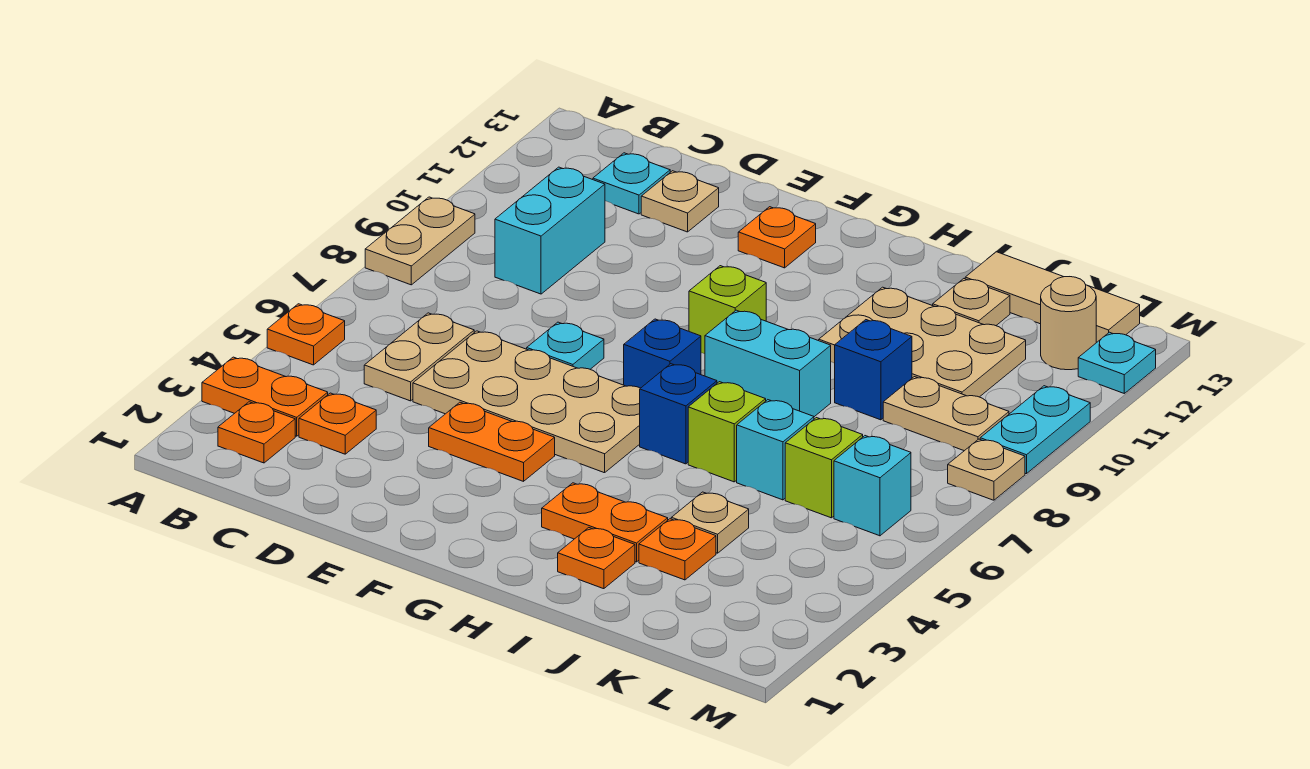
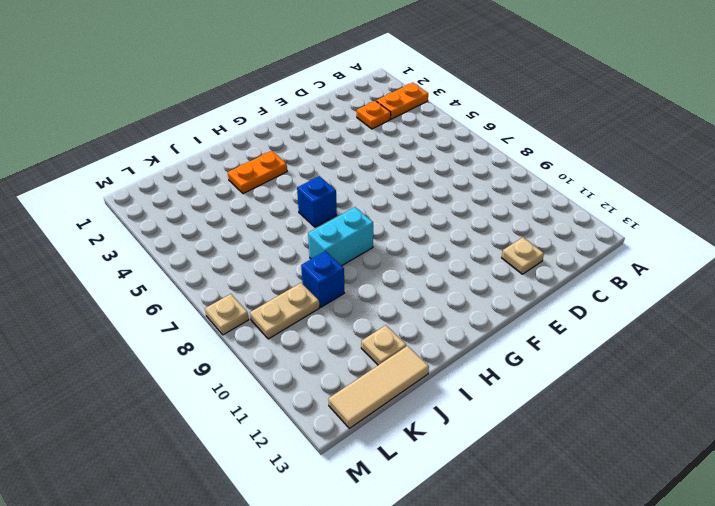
none -> orange plate A5 level 1
none -> tan plate A8:A9 level 1
none -> orange plate B2 level 1
none -> tan plate C5:C6 level 1

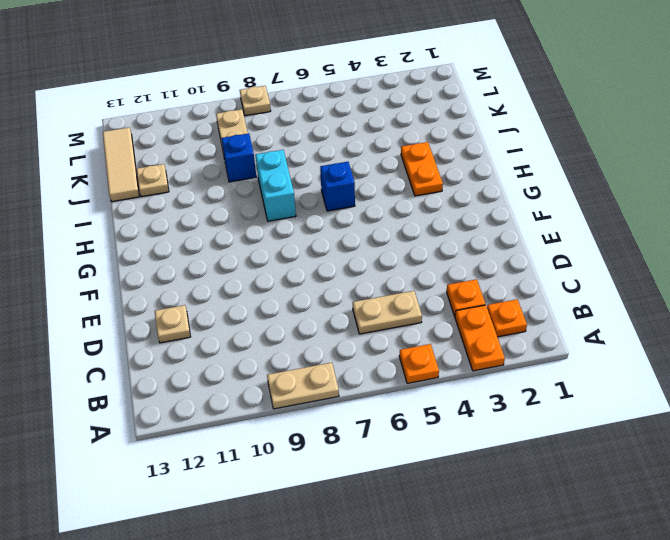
none -> cyan brick C9:C10 level 1
none -> cyan plate C12 level 1
none -> tan plate D5:G6 level 1
none -> orange plate E4:F4 level 1

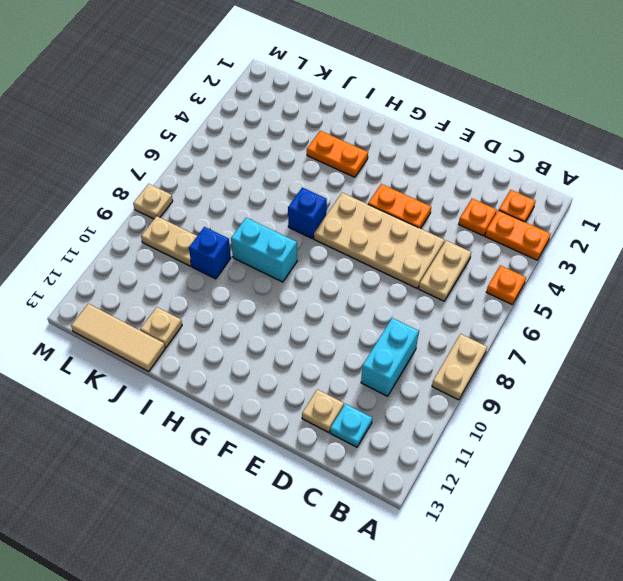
none -> cyan plate E7 level 1
none -> orange plate F12 level 1
none -> blue brick G7 level 1
none -> lime brick G9 level 1

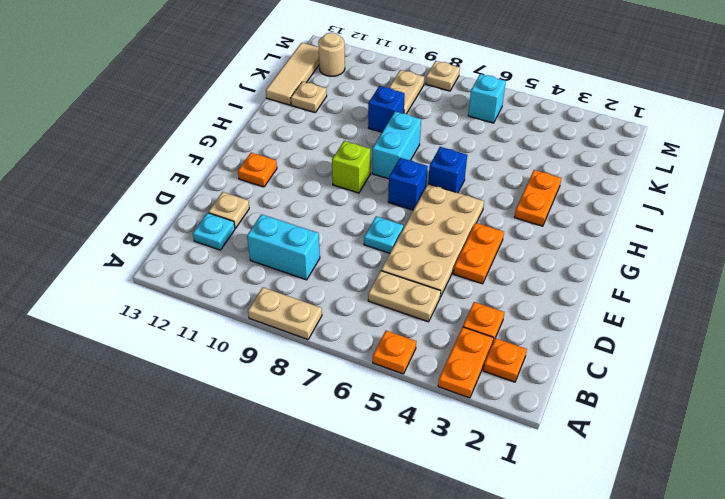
none -> orange plate I2 level 1
none -> lime brick I6 level 1
none -> tan plate I10:K11 level 1
none -> orange plate J3 level 1

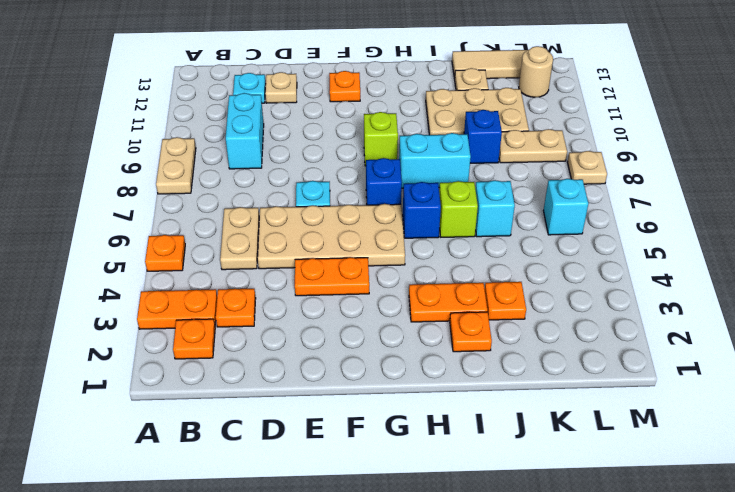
none -> tan plate J4 level 1
none -> lime brick K6 level 1
none -> cyan plate M9:M10 level 1
none -> cyan plate M12 level 1

